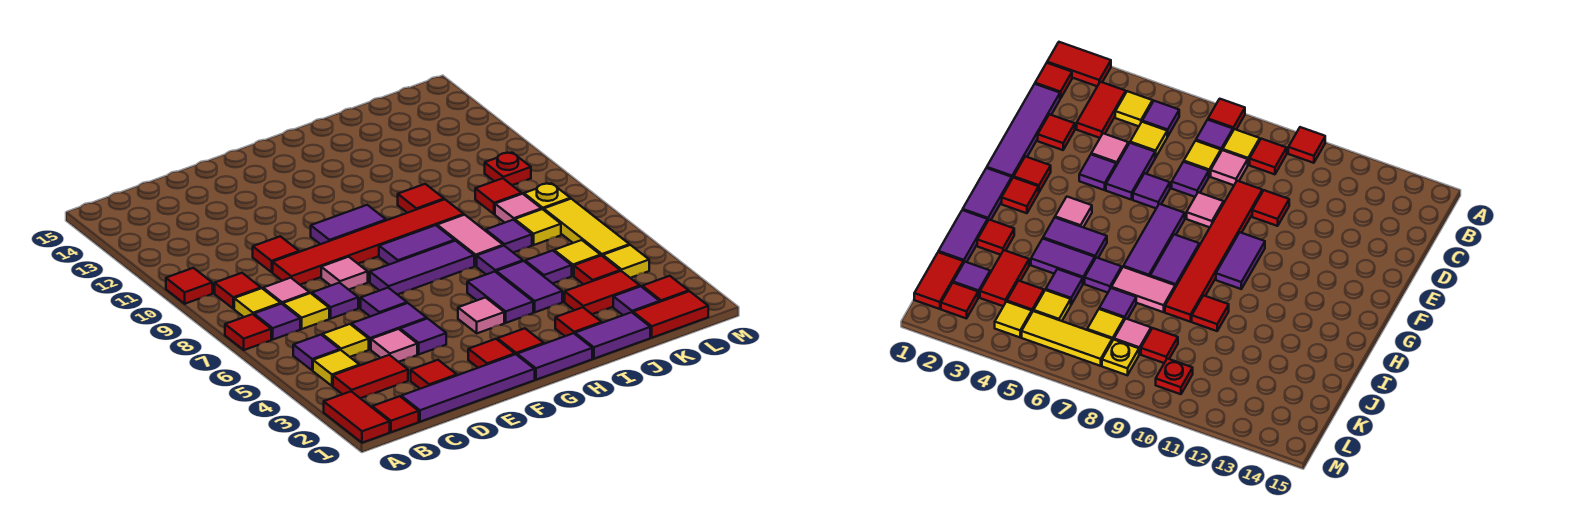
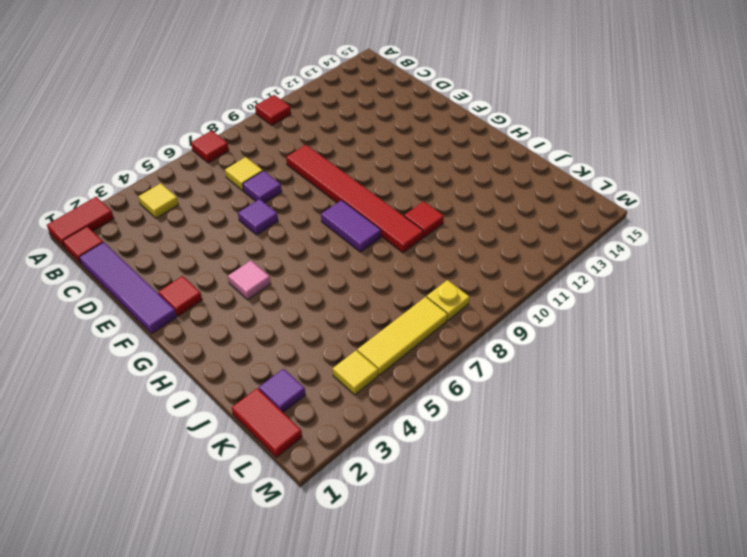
none -> red tile B3:C3 level 1
none -> purple tile B5 level 1
none -> purple tile B7 level 1
none -> yellow tile B8 level 1

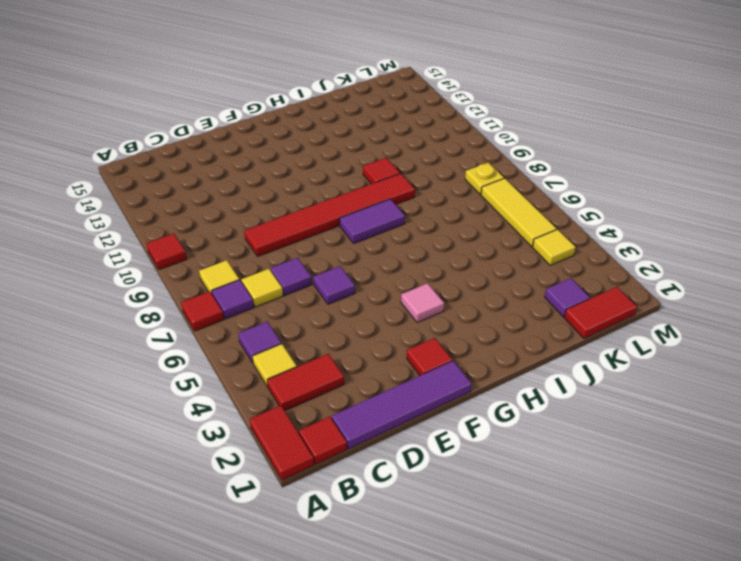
none -> red tile B9 level 1
none -> yellow tile C5 level 1
none -> pink tile C8 level 1
none -> red tile D2 level 1

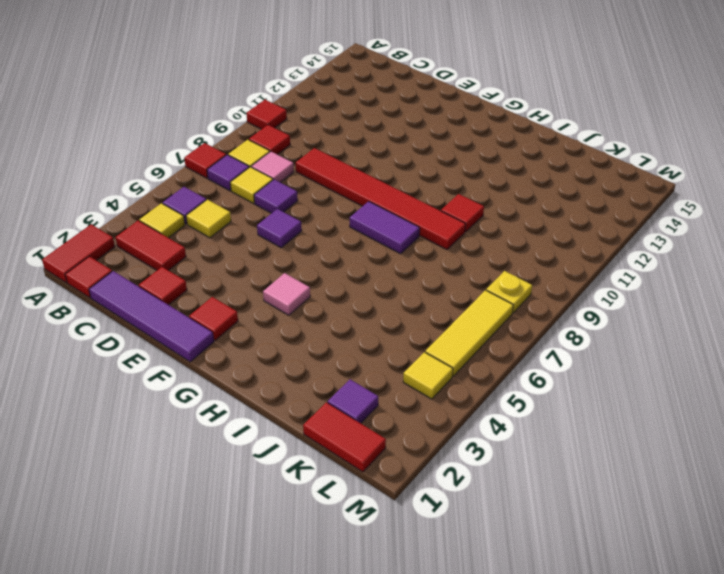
none -> pink tile D4 level 1
none -> purple tile D5:E5 level 1
none -> red tile D10 level 1
none -> purple tile E4 level 1

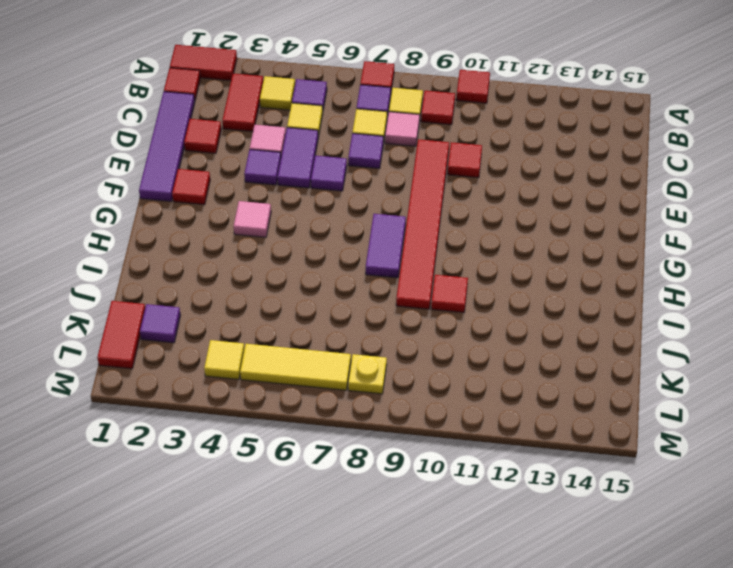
none -> pink tile E8 level 1
none -> purple tile F7:H7 level 1
none -> purple tile F10:G10 level 1
none -> purple tile G1:H1 level 1

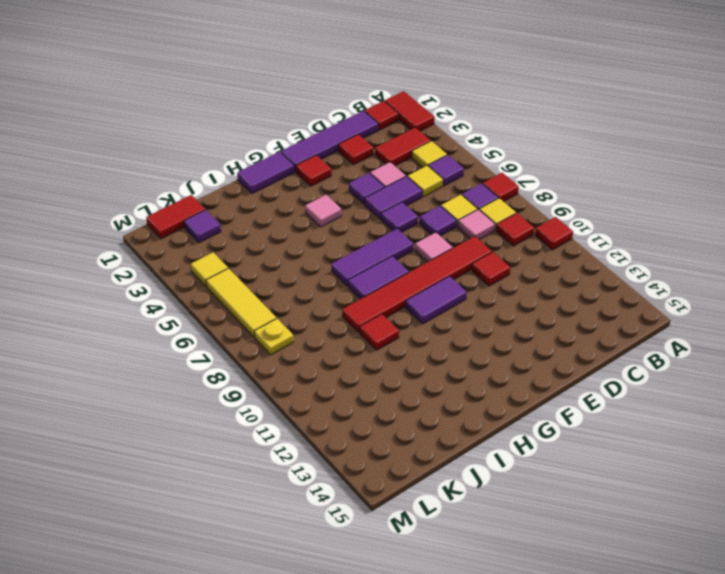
none -> red tile G2 level 1
none -> purple tile H4:H5 level 1
none -> purple tile I1:J1 level 1
none -> red tile I2 level 1

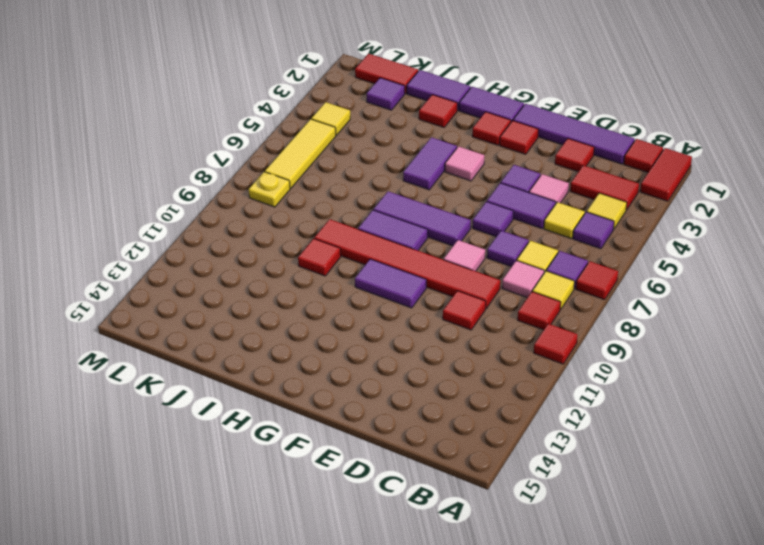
none -> purple tile I4:I5 level 1
none -> purple tile I6 level 1
none -> pink tile I7:I8 level 1
none -> red tile J3:K3 level 1

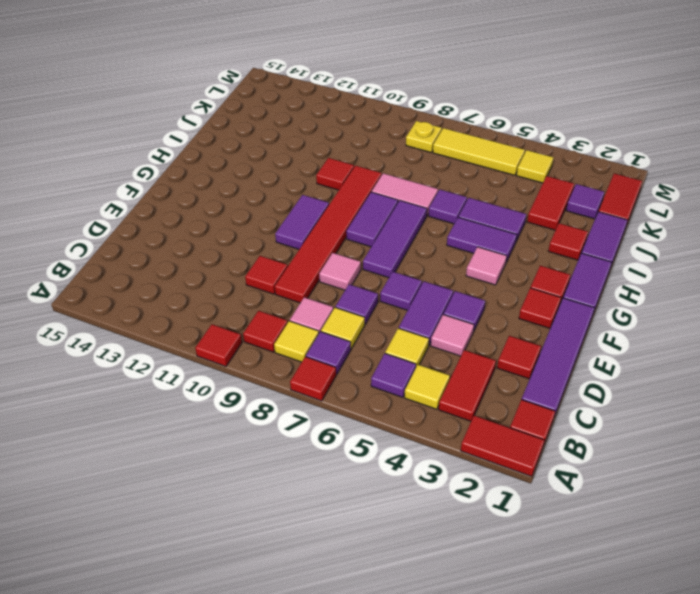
none -> purple tile J5 level 1
none -> purple tile J7 level 1
none -> red tile K4 level 1
none -> yellow tile K5 level 1

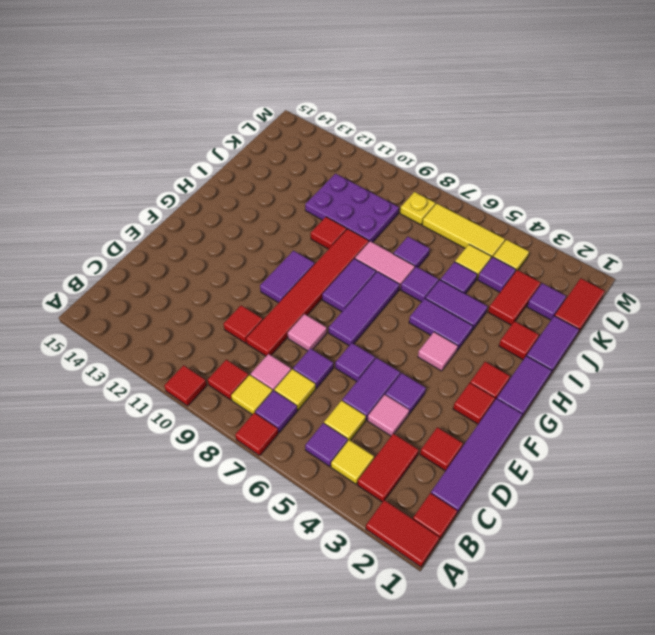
purple plate J9:K11 level 1 -> red tile K9 level 1
purple tile K4 level 1 -> red tile K4 level 1
none -> yellow tile K7 level 1
none -> pink tile K8 level 1
none -> red tile L2 level 1
none -> red plate L10 level 1

